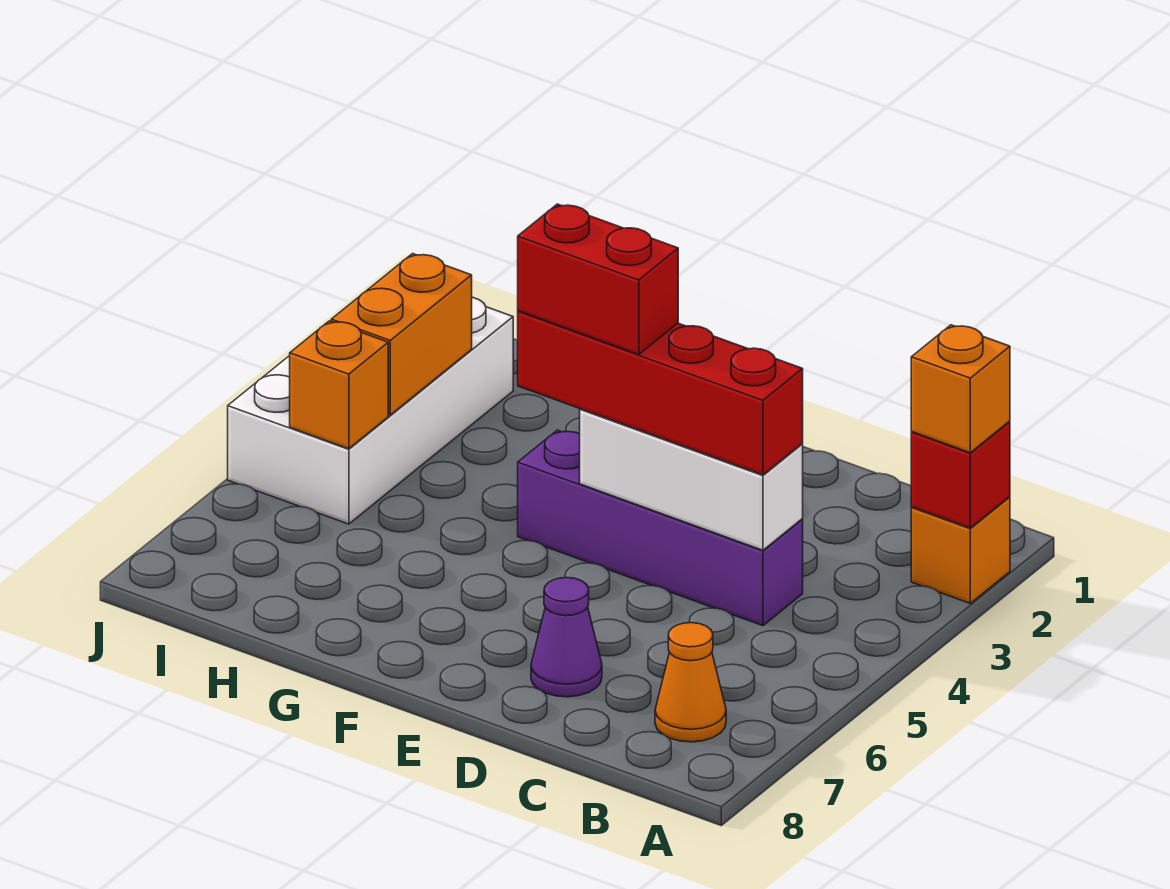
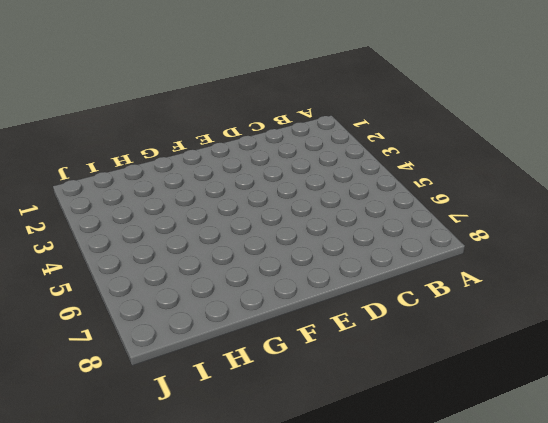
none -> orange brick A2 level 1
none -> orange cone B7 level 1
none -> purple brick C4:F4 level 1

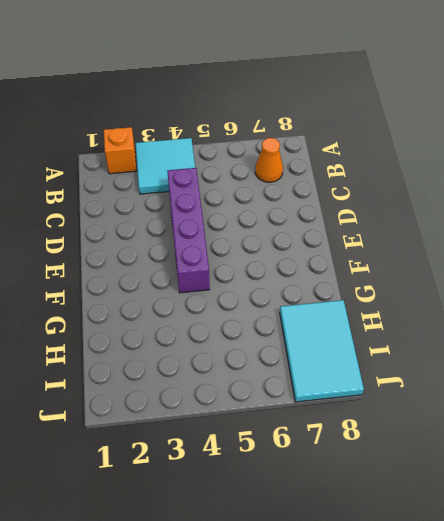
cyan tile A3:B4 level 1 -> none
cyan tile H7:J8 level 1 -> none
none -> purple cone D7 level 1
none -> white brick I2:J5 level 1
none -> red brick A2 level 2

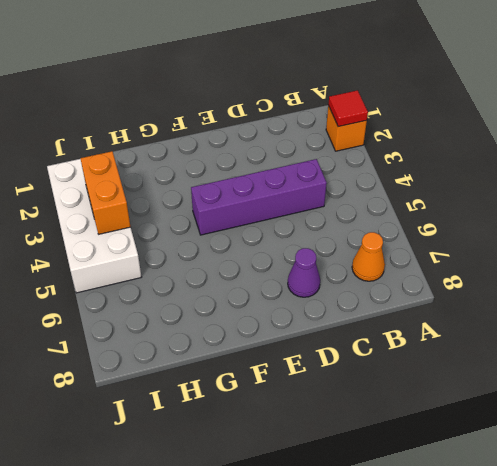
red tile A2 level 2 -> red brick A2 level 2
none -> white brick C4:E4 level 2
none -> orange brick I5 level 2
none -> orange brick A2 level 3

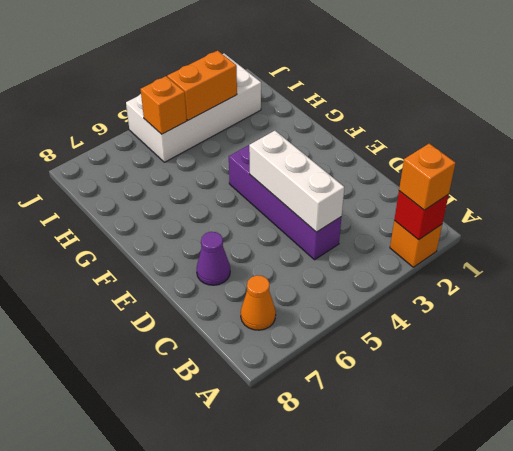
none -> red brick C4:F4 level 3
none -> red brick E4:F4 level 4

